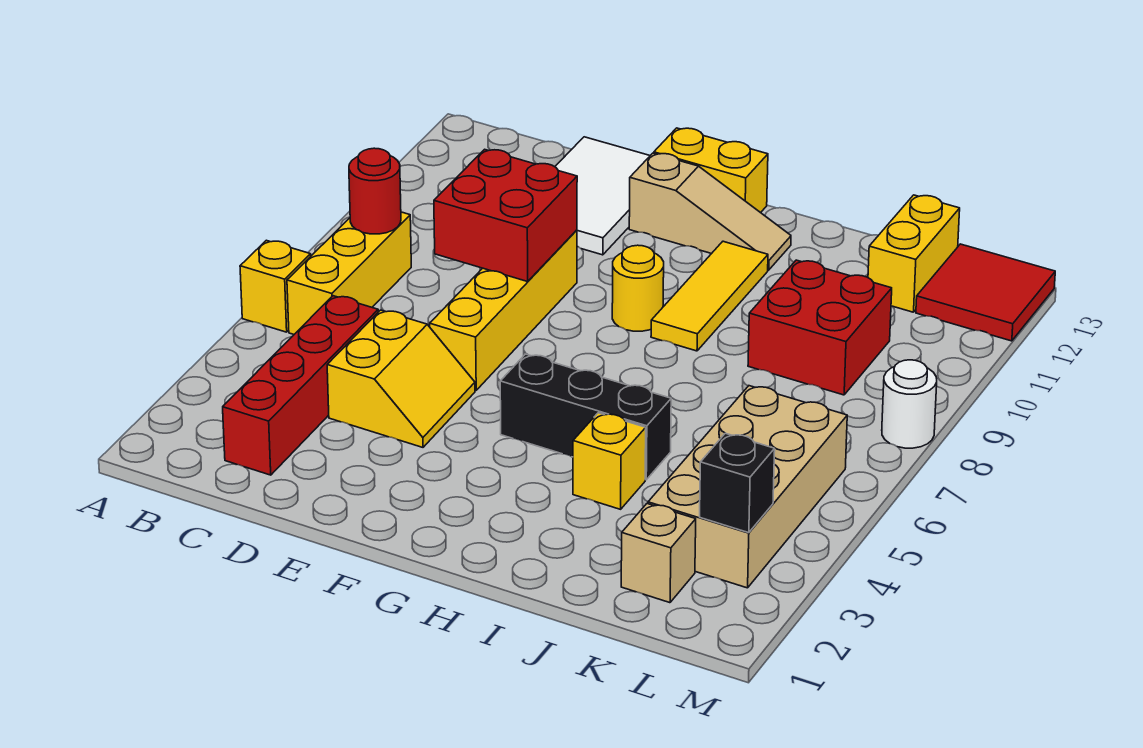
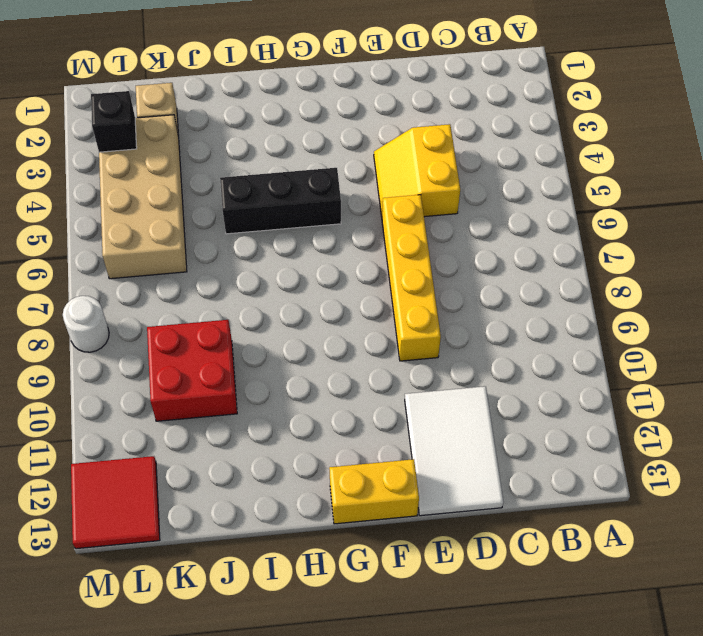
none -> yellow brick A6 level 1
none -> yellow brick B6:B8 level 1
none -> red brick C2:C5 level 1

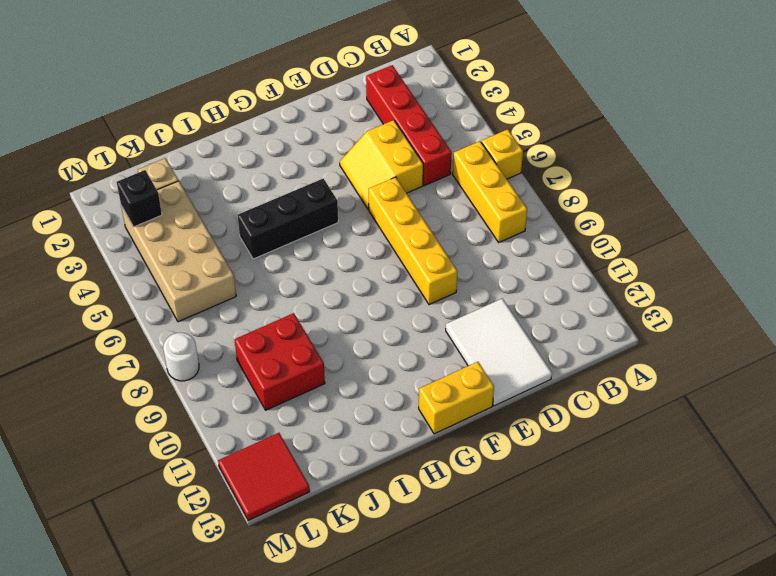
none -> tan slope F12:H12 level 1 top F
none -> yellow round brick G9 level 1
none -> yellow tile H9:H11 level 1

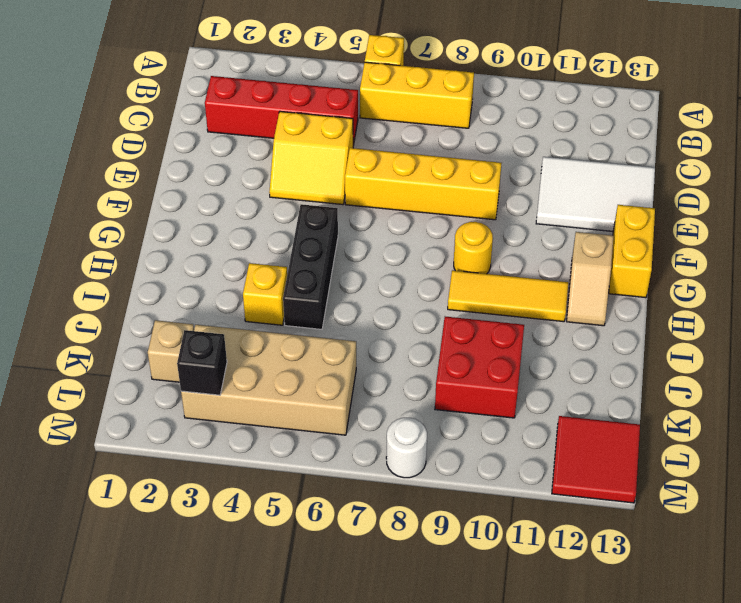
tan slope G12:H12 level 1 top G -> tan slope F12:H12 level 1 top F
none -> yellow brick K12:K13 level 1
none -> red round brick B8 level 2
none -> red brick D8:E9 level 2

